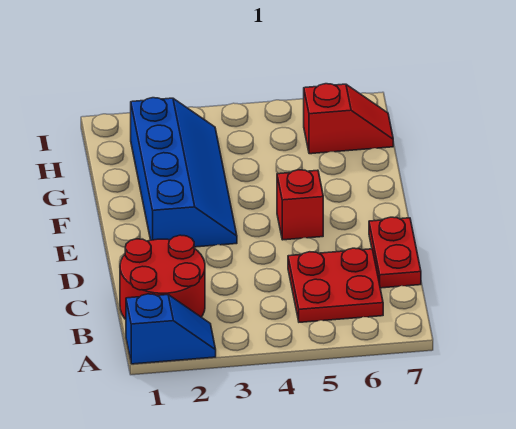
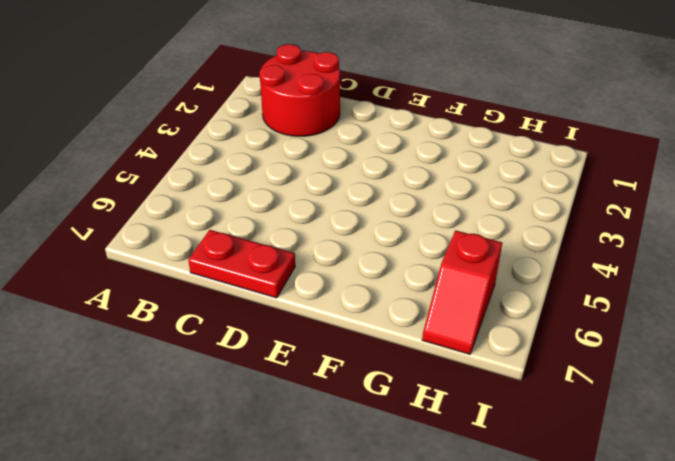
none -> blue slope A1:A2 level 1 top 1
none -> red plate B5:C6 level 1

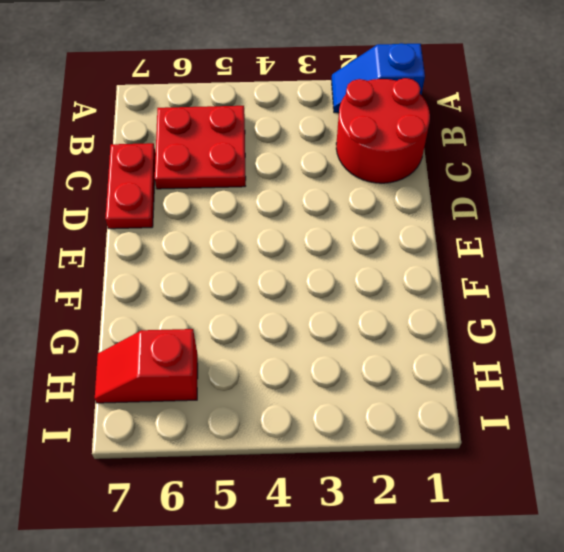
none -> blue slope E2:H3 level 1 top 2
none -> red brick E5 level 1

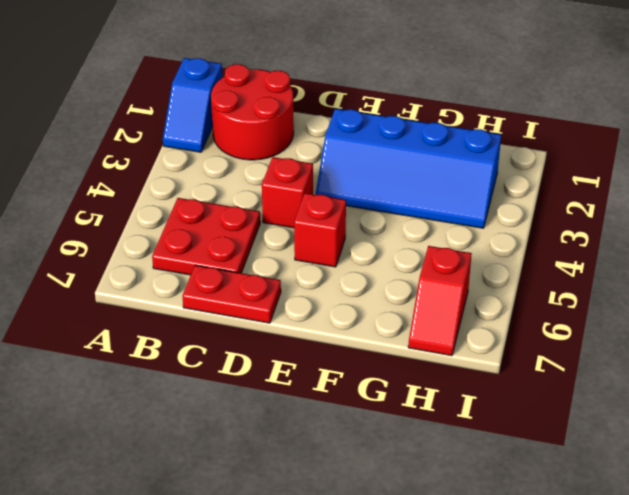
red brick D4 level 1 -> none

